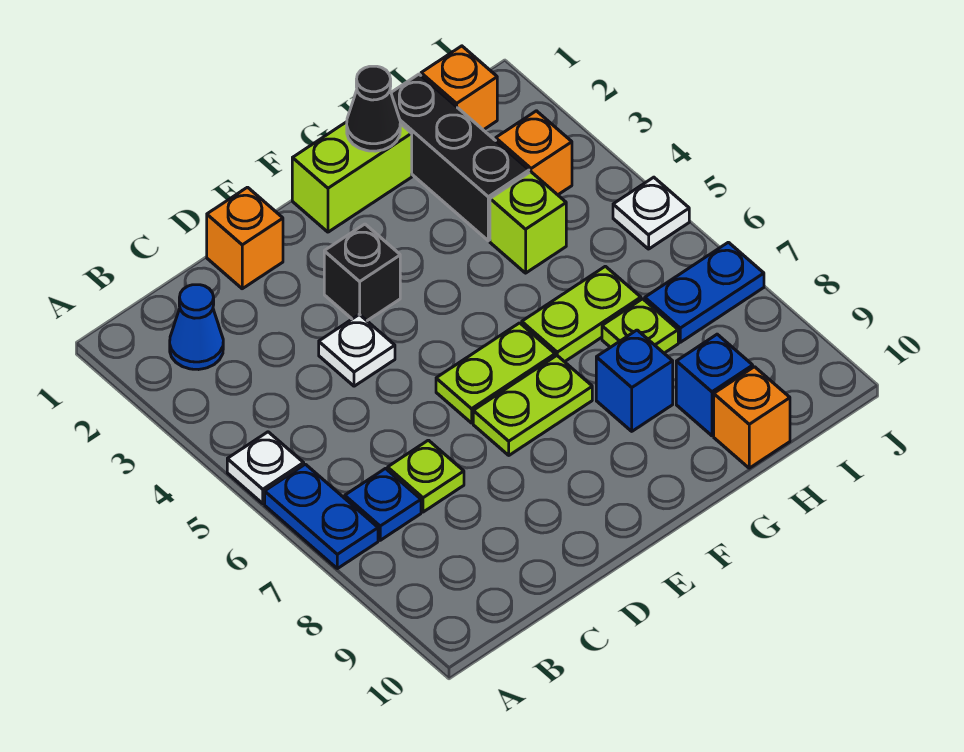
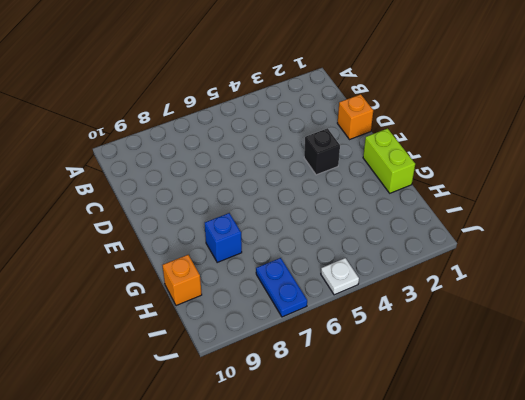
none -> white plate A5 level 1
none -> blue plate A6:A7 level 1
none -> blue cone B2 level 1

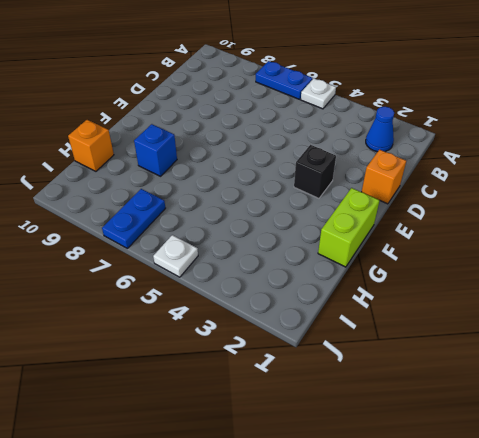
none -> blue plate B7 level 1
none -> lime plate C7 level 1
none -> white plate D4 level 1

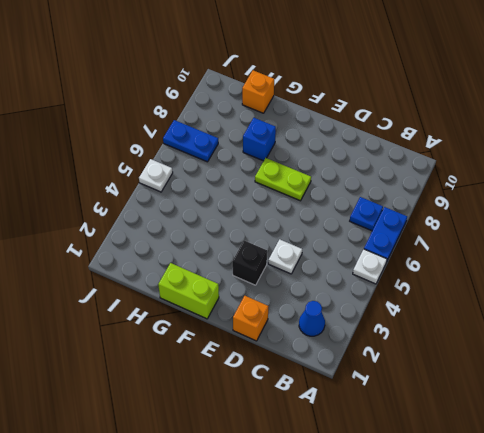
none -> lime plate C7 level 1
none -> lime plate E6:F6 level 1
none -> lime plate G6:H6 level 1

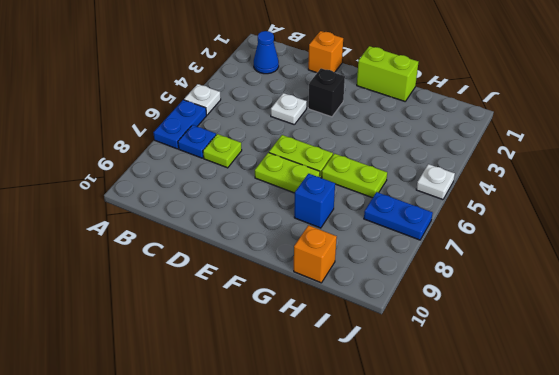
none -> black brick H1:H3 level 1
none -> lime brick H4 level 1
none -> lime plate H7 level 1

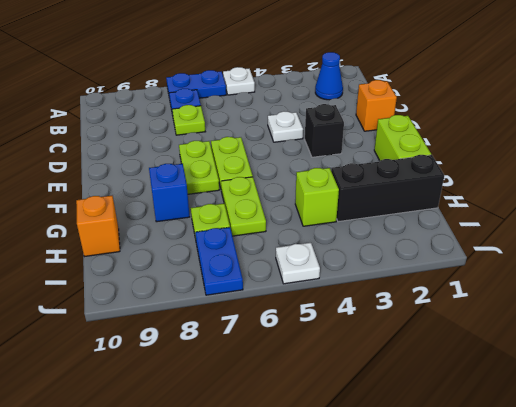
none -> blue brick H9 level 1
none -> orange brick I1 level 1
none -> orange brick I3 level 1

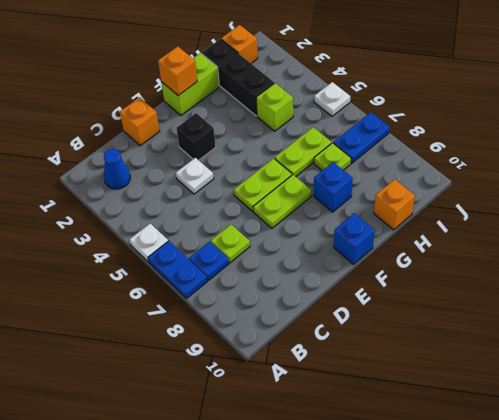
orange brick F1 level 2 -> orange brick I3 level 1
blue brick F10 level 1 -> blue brick H9 level 1
none -> black cone G1 level 2

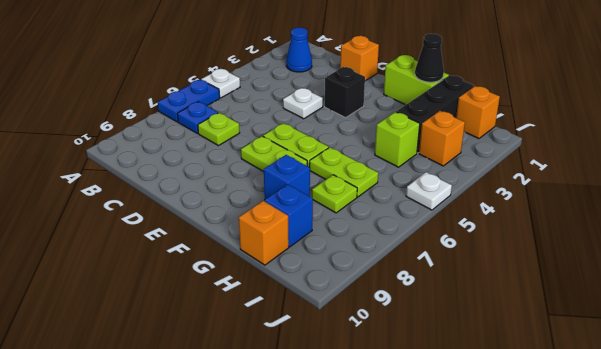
none -> blue plate I7:J7 level 1

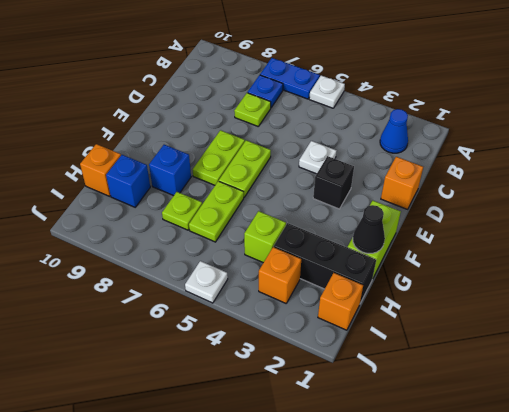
none -> blue plate I7:J7 level 1

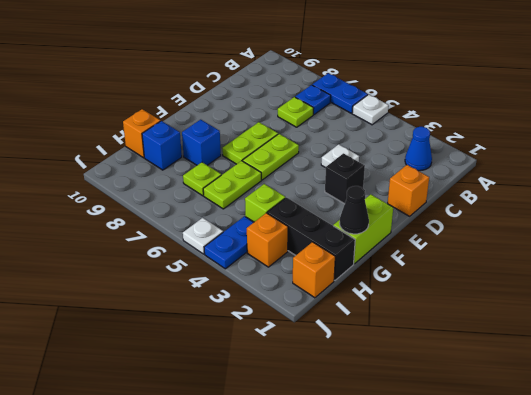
blue plate I4:J4 level 1 -> blue plate I7:J7 level 1

